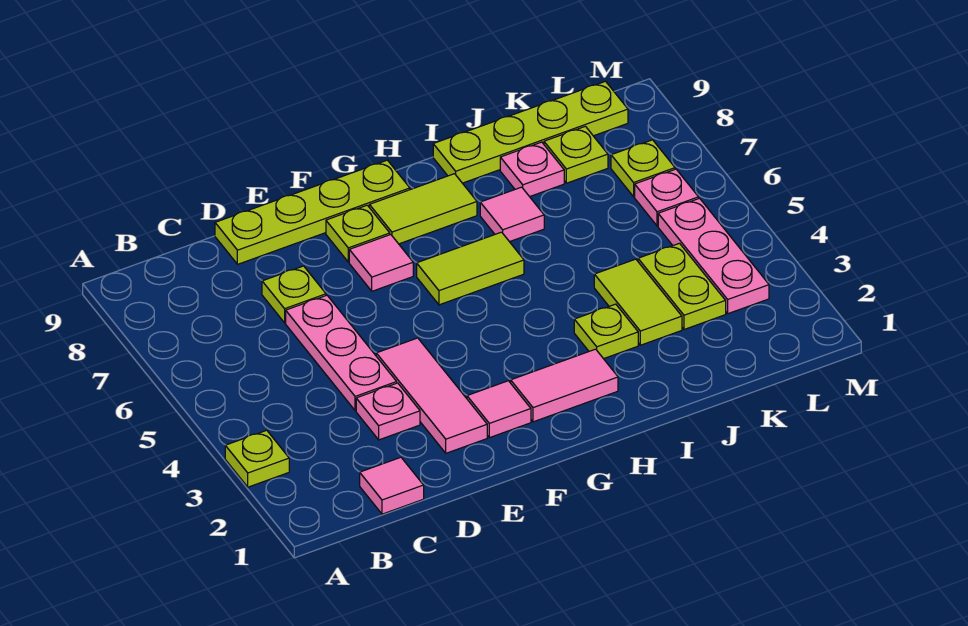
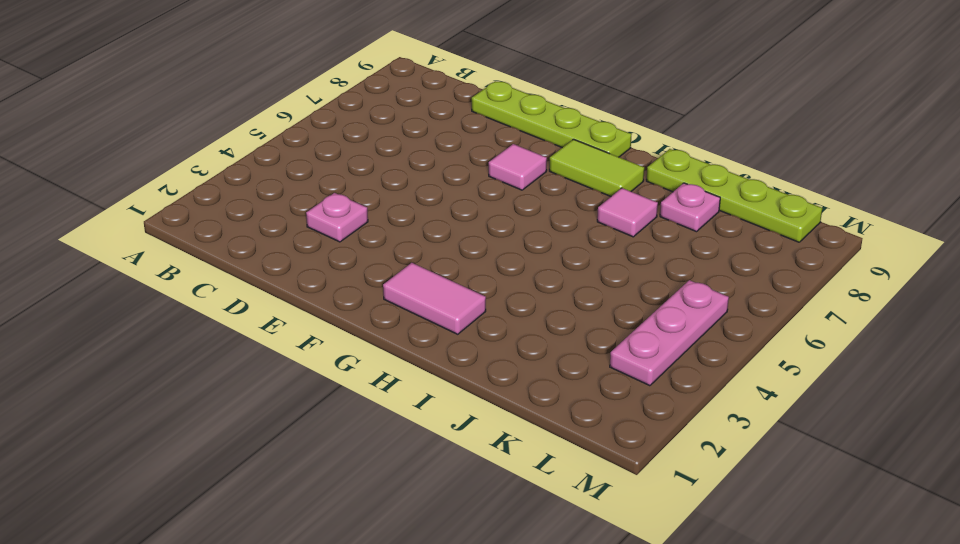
none -> lime plate A3 level 1
none -> pink tile C1 level 1
none -> pink plate D4:D6 level 1

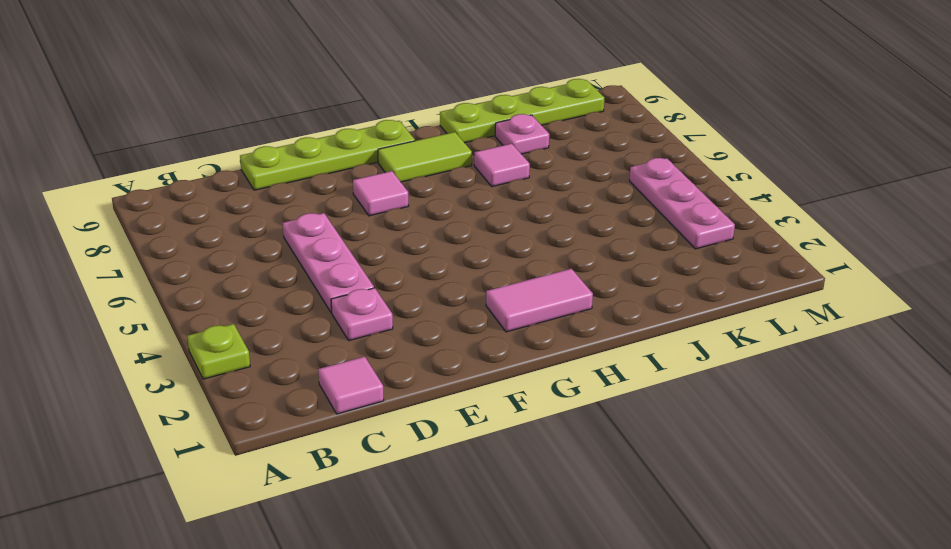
none -> lime plate D7 level 1
none -> pink tile E2:E4 level 1
none -> pink tile F2 level 1

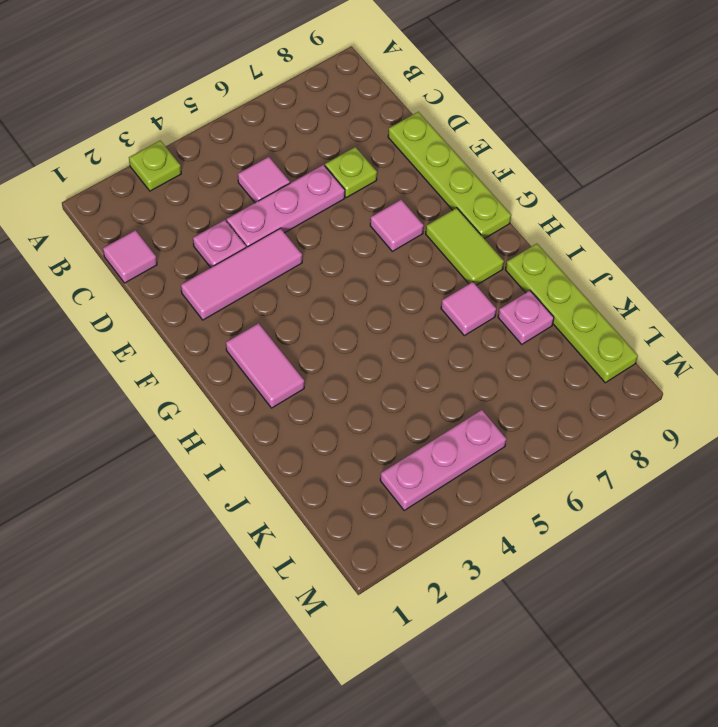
pink tile C5 level 1 -> pink tile F2 level 1
none -> lime plate F8 level 1
none -> lime tile G6:H6 level 1
none -> lime plate I3 level 1

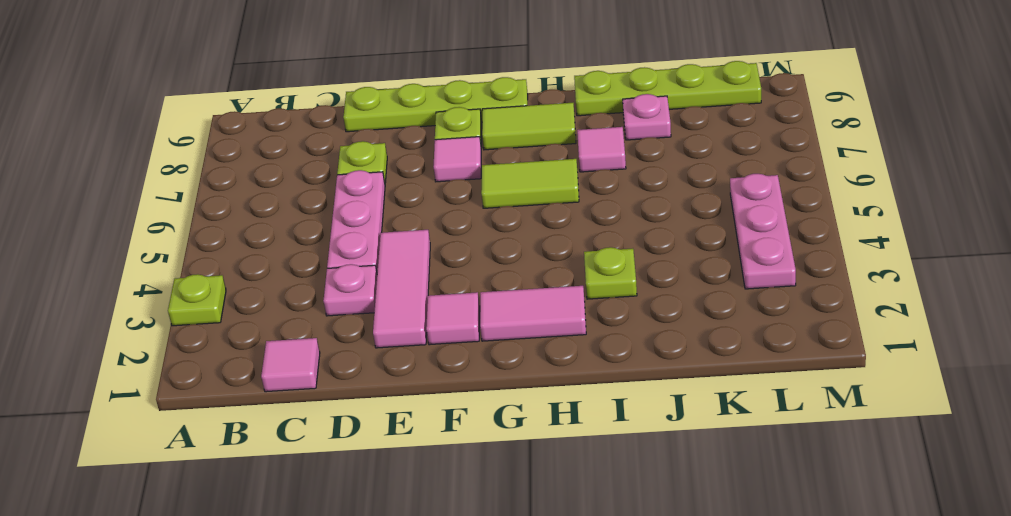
none -> lime tile J3:J4 level 1
none -> lime plate K3:K4 level 1
none -> lime plate K8 level 1

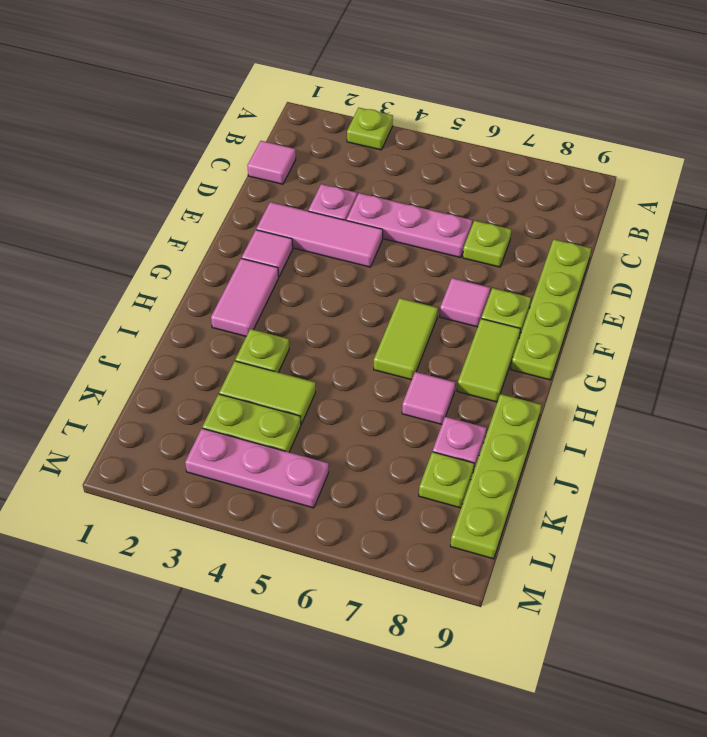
none -> pink plate L6 level 1
none -> lime plate L7 level 1

